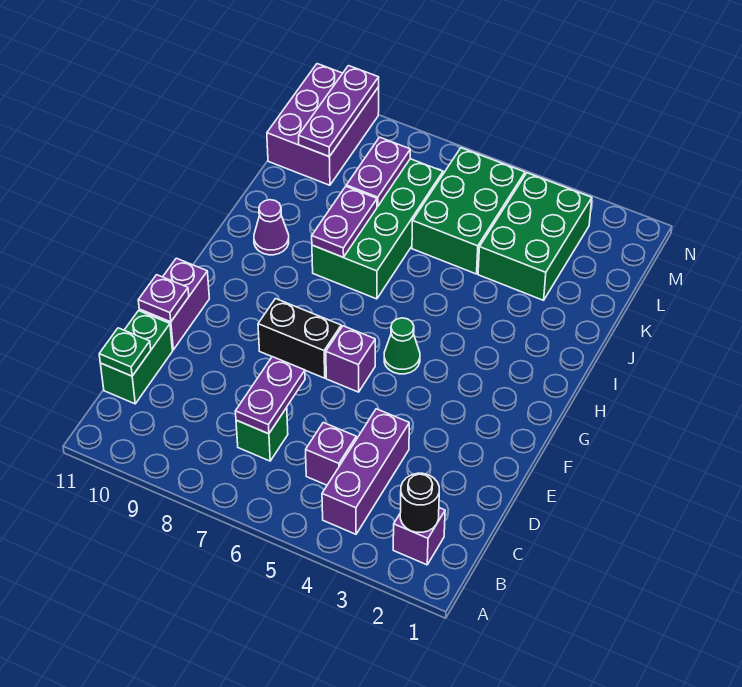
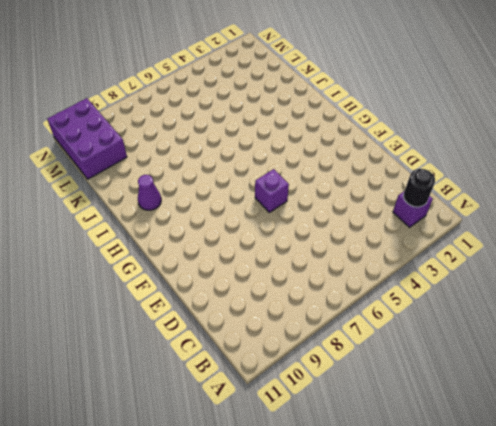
none -> purple brick B4:D4 level 1
none -> purple brick C5 level 1
none -> green brick C7 level 1

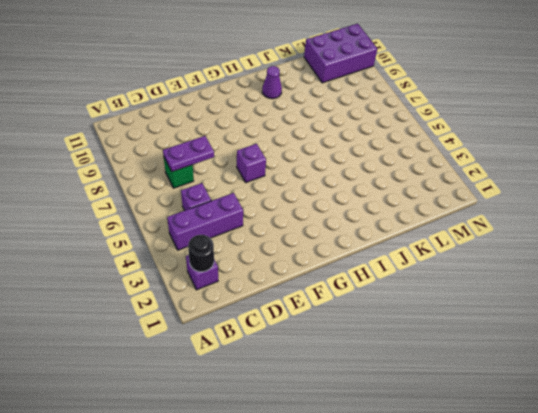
none -> green brick C11:D11 level 1
none -> purple brick E11:F11 level 1
none -> black brick F7:F8 level 1

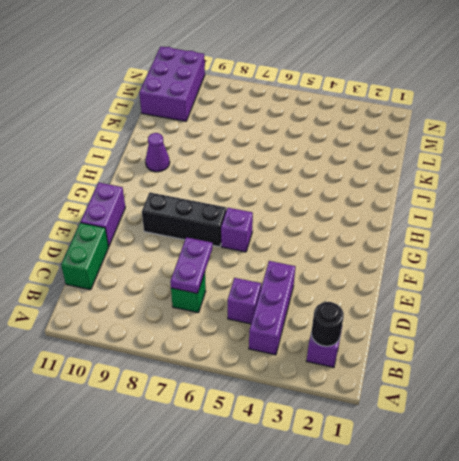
black brick F7:F9 level 1 -> black brick F7:F8 level 1
none -> green cone G5 level 1
none -> green brick I7:L8 level 1
none -> green brick K3:M4 level 1

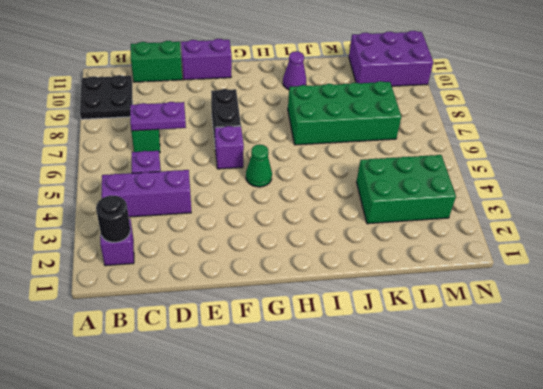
black plate A9:B10 level 1 -> none
none -> green brick K5:M6 level 1
none -> green plate C11 level 2
none -> purple plate E11 level 2

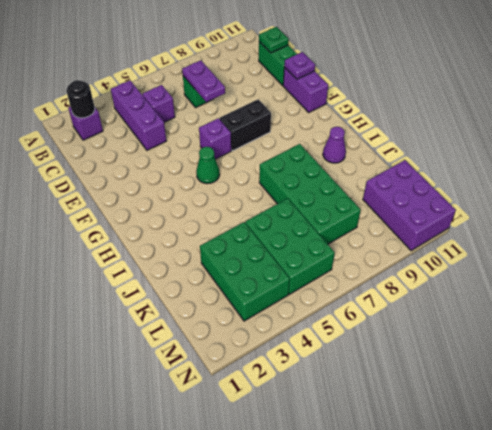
none -> purple plate I8:J8 level 2
none -> purple plate K8:L8 level 2
none -> purple plate L10:N10 level 2

